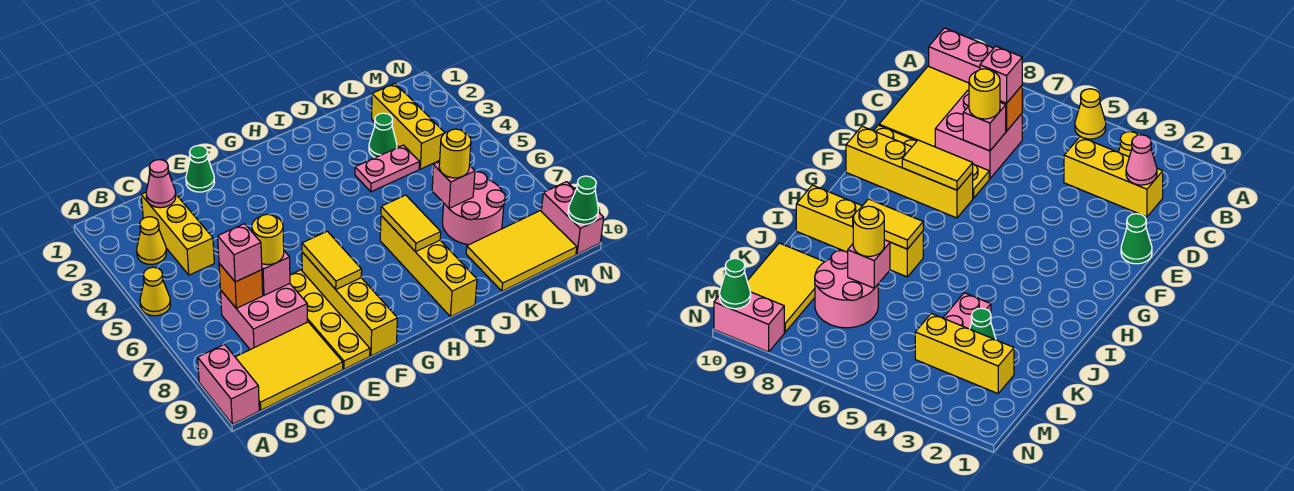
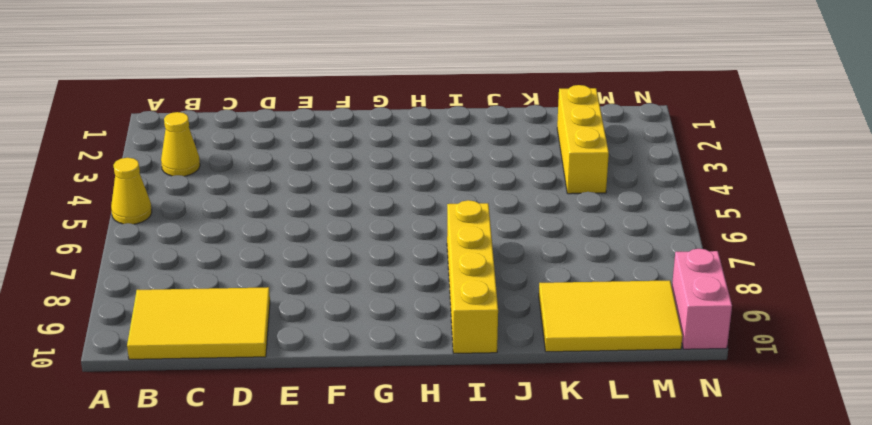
none -> pink brick A9:A10 level 1
none -> yellow brick C2:C4 level 1
none -> pink brick C7:D8 level 1

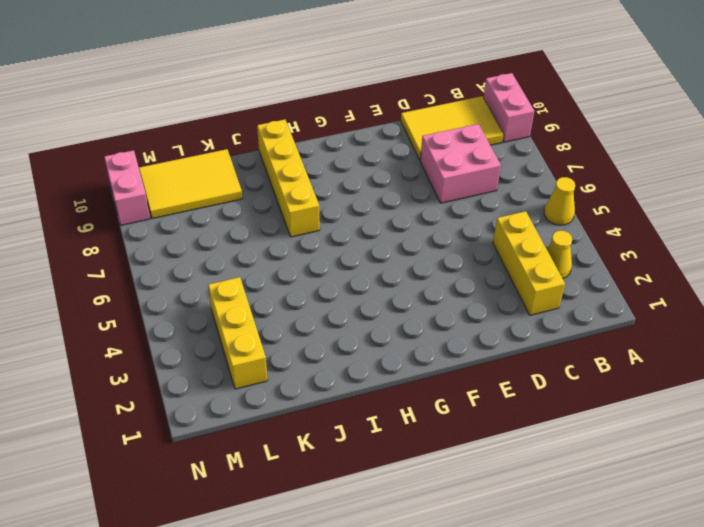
none -> green cone E1 level 1
none -> yellow plate E7:E10 level 1
none -> yellow brick F7:F10 level 1

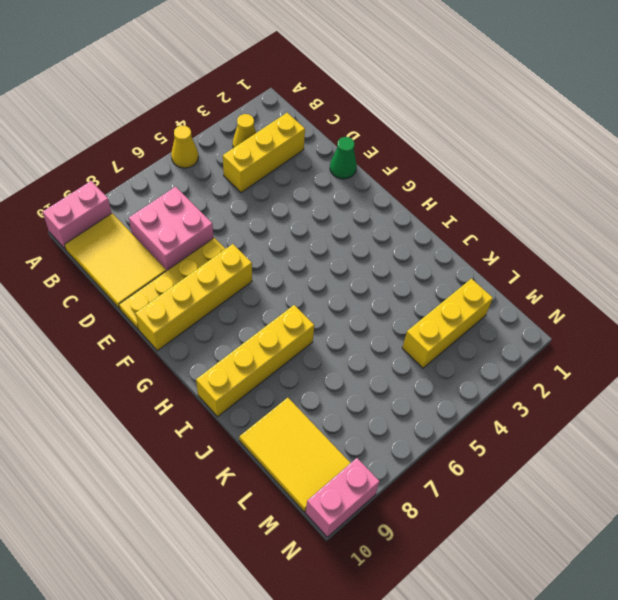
none -> pink plate J4:K4 level 1
none -> green cone K3 level 1
none -> pink round brick K7:L8 level 1

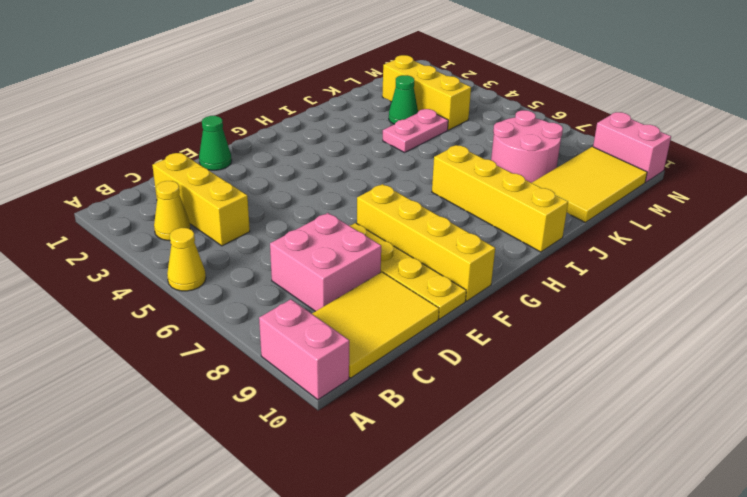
none -> pink cone C2 level 2
none -> orange brick C7 level 2
none -> pink brick D7 level 2

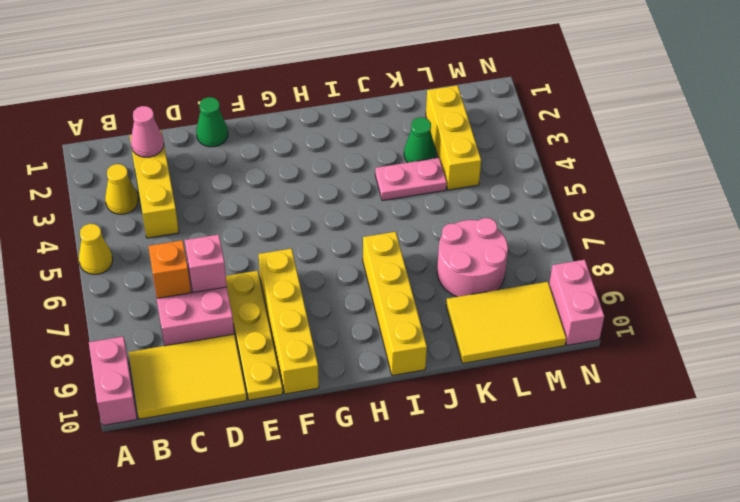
none -> yellow tile F7:F8 level 2
none -> yellow tile I7:I8 level 2
none -> pink brick K7 level 2

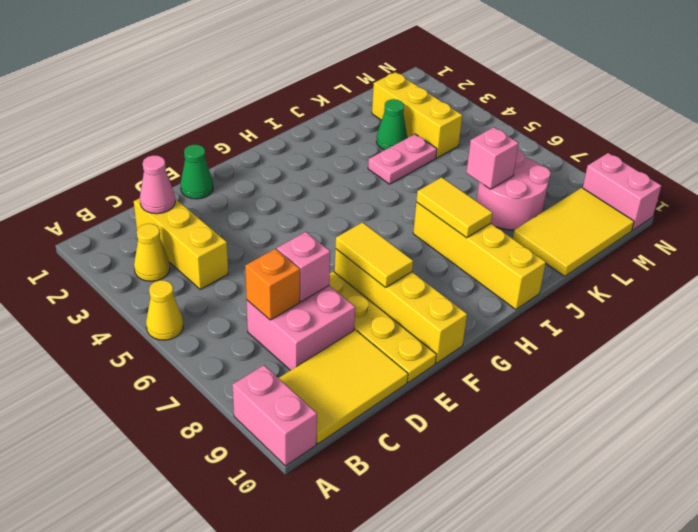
none -> green cone N10 level 2
none -> pink brick C7 level 3
none -> yellow round brick D7 level 3

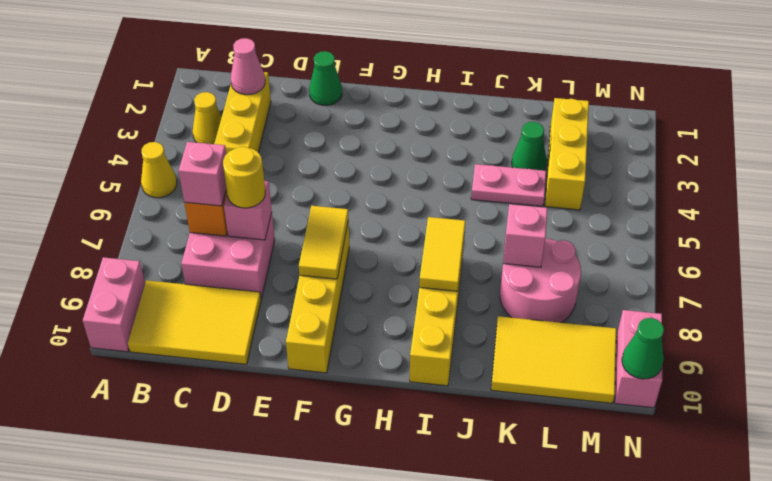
none -> yellow plate E7:E10 level 1
none -> yellow round brick K7 level 3

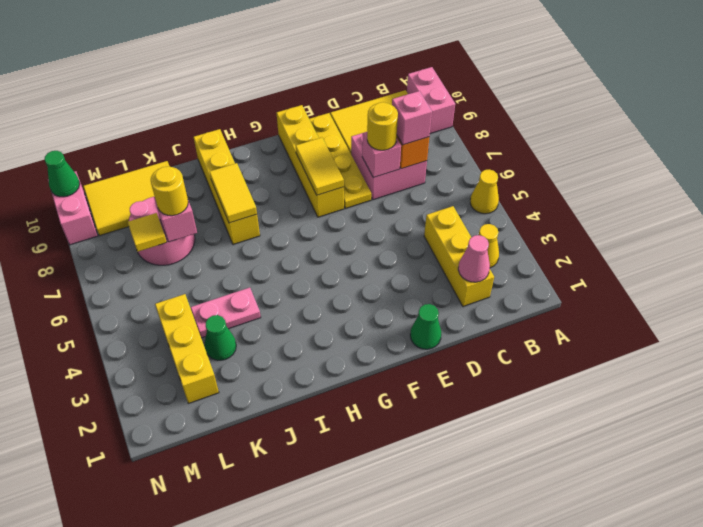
yellow tile L7 level 2 -> none

